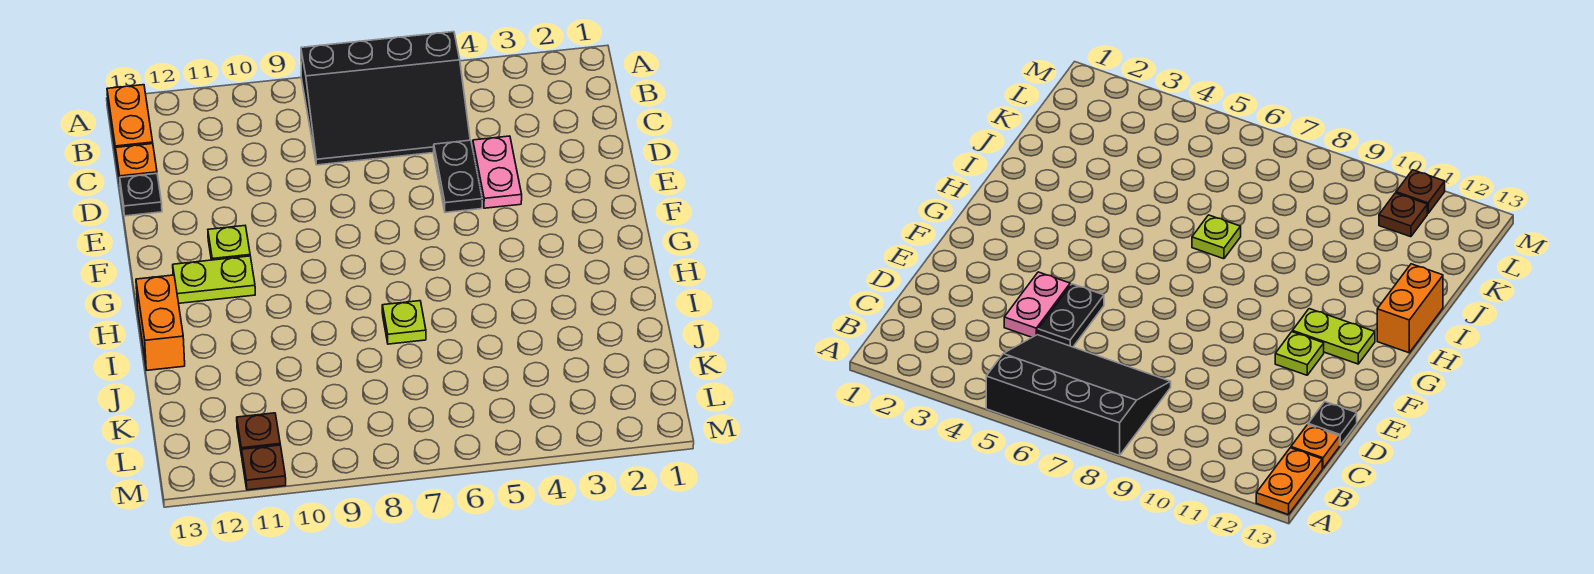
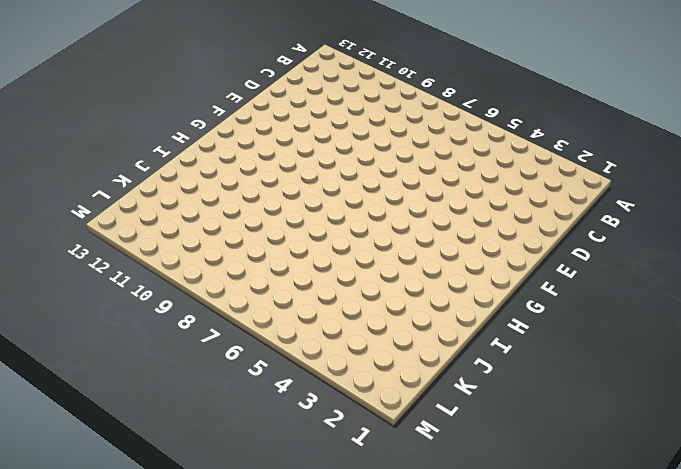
none -> black slope A5:C8 level 1 top A
none -> orange plate A13:B13 level 1
none -> orange plate C13 level 1

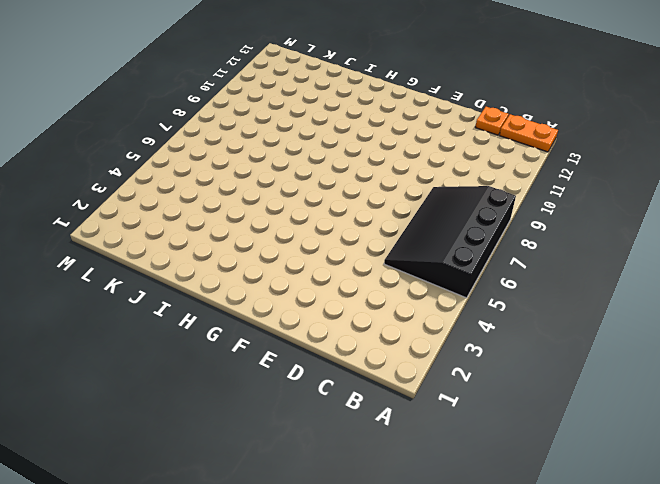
none -> pink plate D4:E4 level 1
none -> black plate D5:E5 level 1
none -> black plate D13 level 1

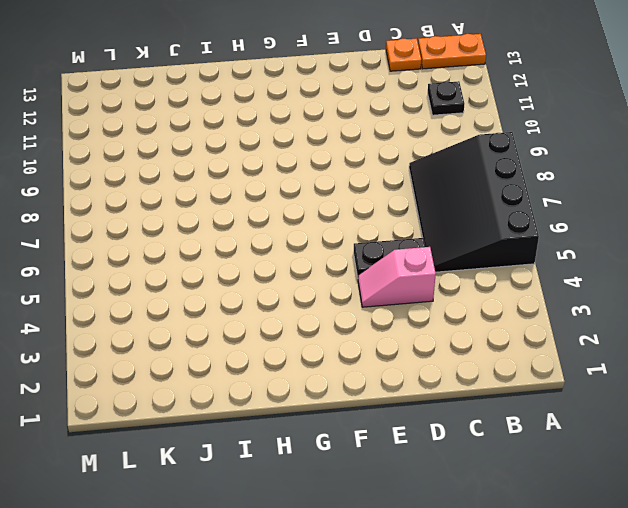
black plate B11 level 1 -> black plate D13 level 1
pink slope D4:E4 level 1 top D -> pink plate D4:E4 level 1
none -> lime plate F11 level 1
none -> lime plate G11:G12 level 1
none -> orange brick H13:I13 level 1

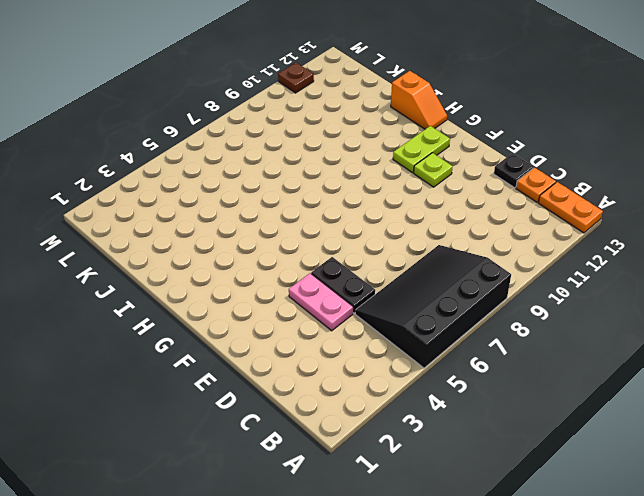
orange slope H13:I13 level 1 top I -> orange brick H13:I13 level 1
none -> lime plate I7 level 1
none -> brown plate L11 level 1

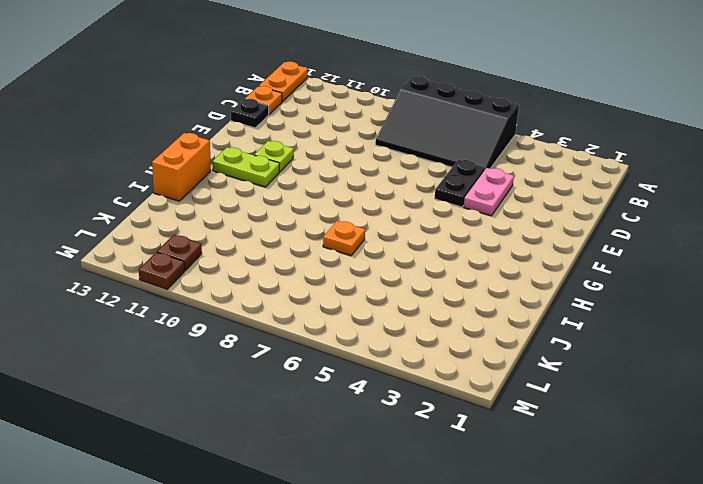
orange plate I7 level 1 -> lime plate I7 level 1

